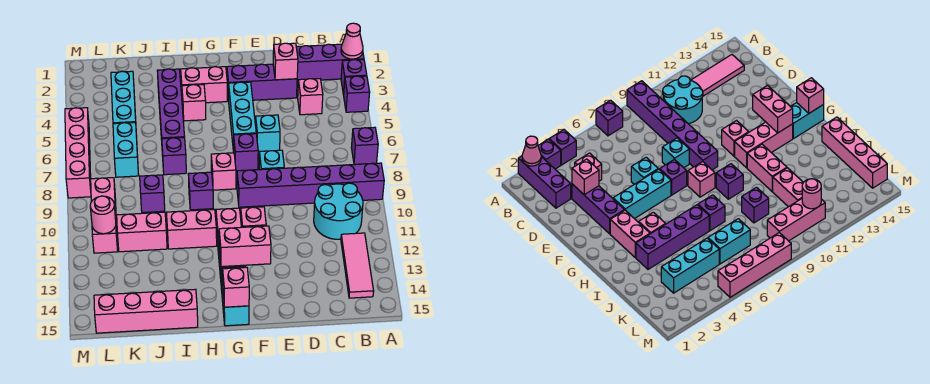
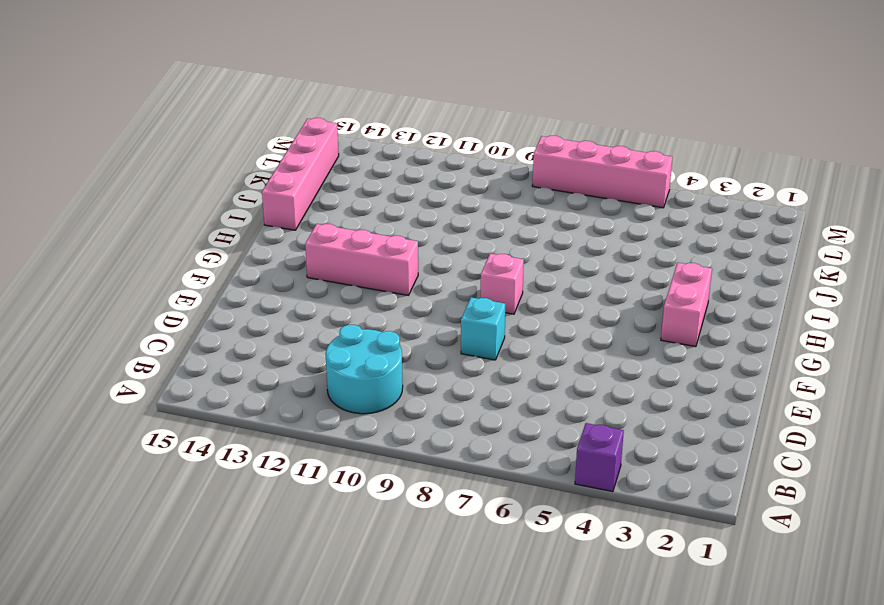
none -> purple brick A2:C2 level 1
none -> purple brick A3 level 1
none -> purple brick A7 level 1
none -> purple brick A9:F9 level 1

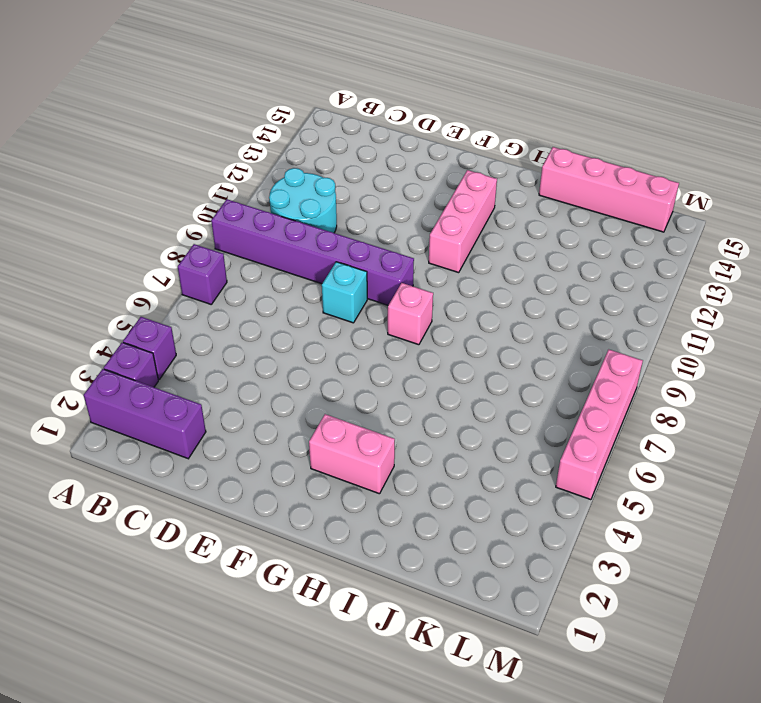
none -> pink tile B12:B14 level 1
none -> pink brick C4 level 1
none -> purple brick D3:F3 level 1
none -> cyan brick E6 level 1

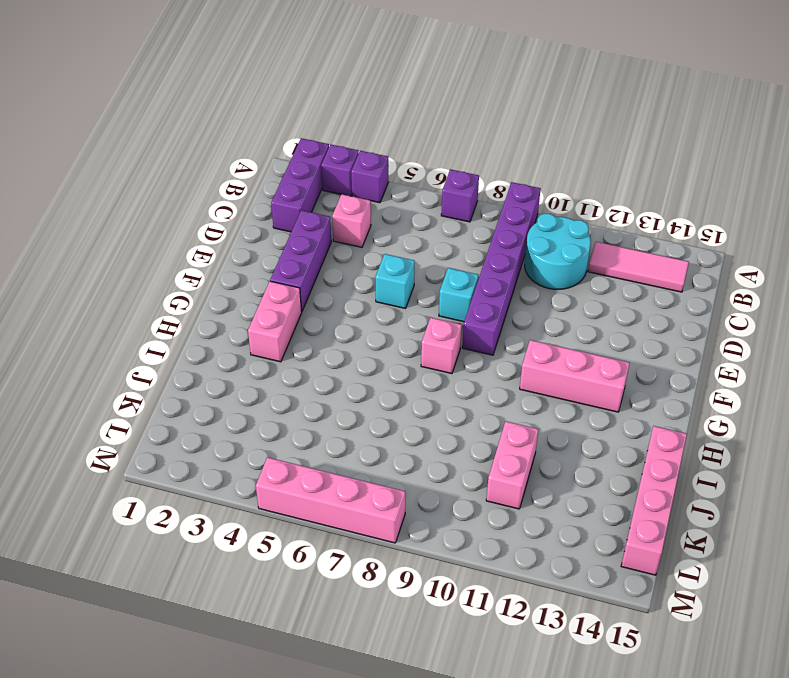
none -> cyan brick F4:F6 level 1
none -> purple brick F7 level 1
none -> pink brick F11 level 1
none -> cyan brick G14:G15 level 1

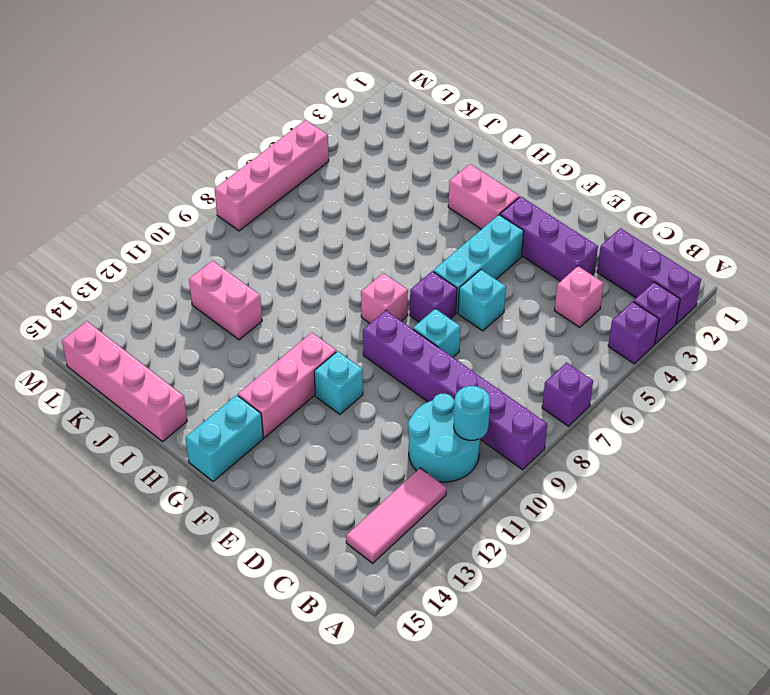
cyan round brick B10 level 2 -> none
cyan brick F11 level 1 -> pink brick F11 level 1
none -> pink brick H4 level 1
none -> purple brick H9 level 1
none -> pink brick H11:I11 level 1
none -> purple brick I3:I6 level 1

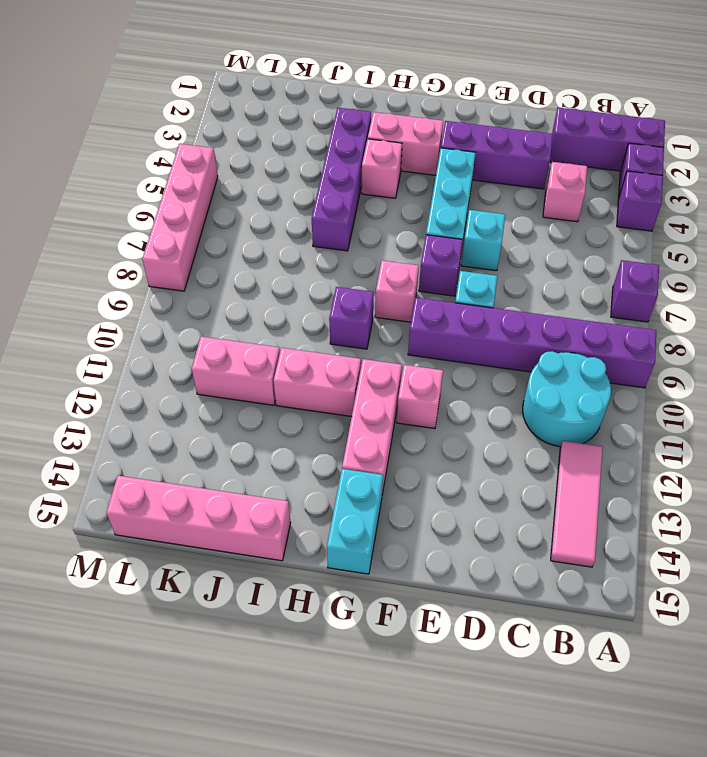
none -> purple brick I7 level 1
none -> purple brick J9 level 1
none -> cyan brick K3:K5 level 1
none -> cyan brick K6:K7 level 1

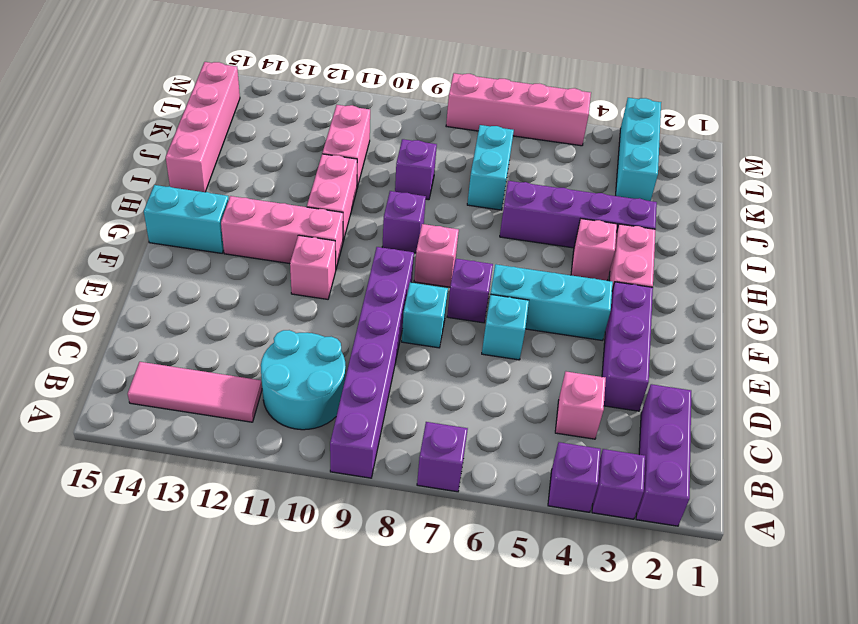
cyan brick J7:K7 level 1 -> cyan brick K6:K7 level 1
cyan brick K3:M3 level 1 -> cyan brick K3:K5 level 1
none -> purple brick I7 level 1
none -> pink brick L9:L11 level 1
none -> pink cone A2 level 2
none -> pink brick D3 level 2

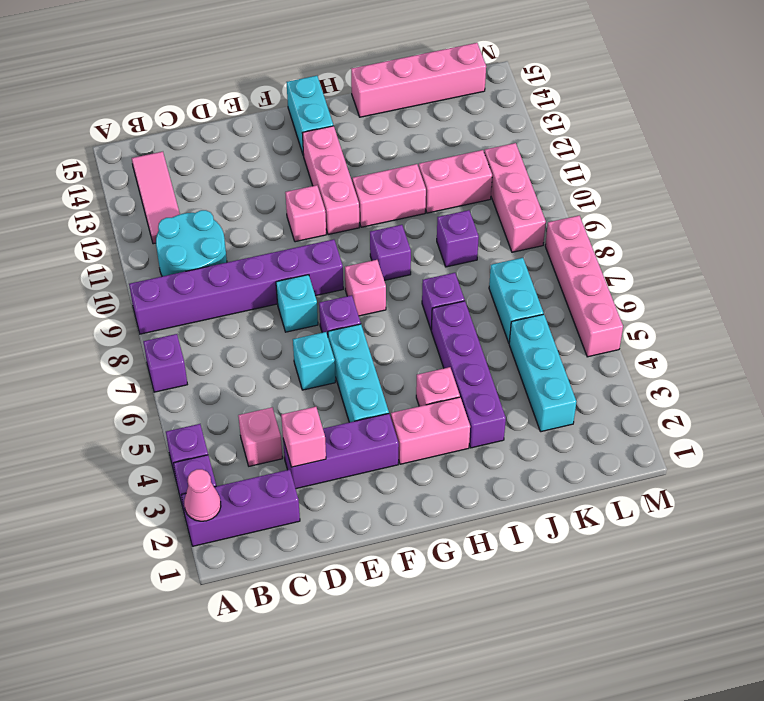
none -> pink brick F13:G13 level 2
none -> pink brick G15 level 2
none -> pink round brick L11 level 2

